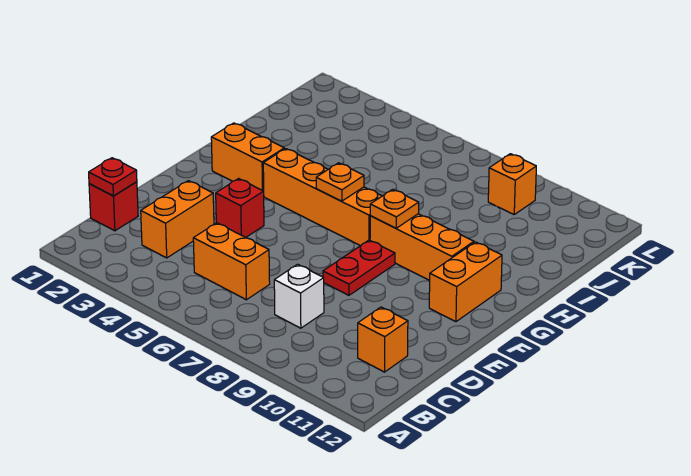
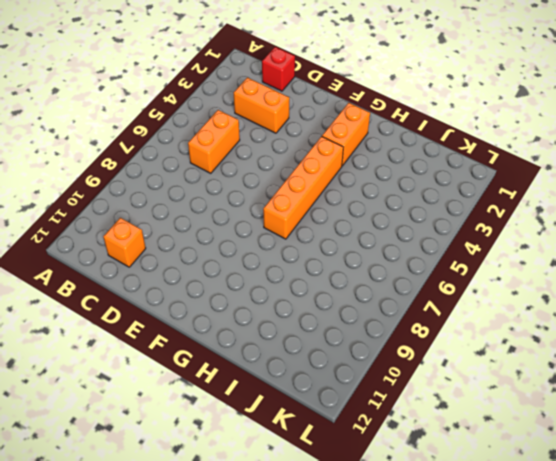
none -> white brick C8 level 1
none -> red brick E4 level 1
none -> red plate E8:F8 level 1

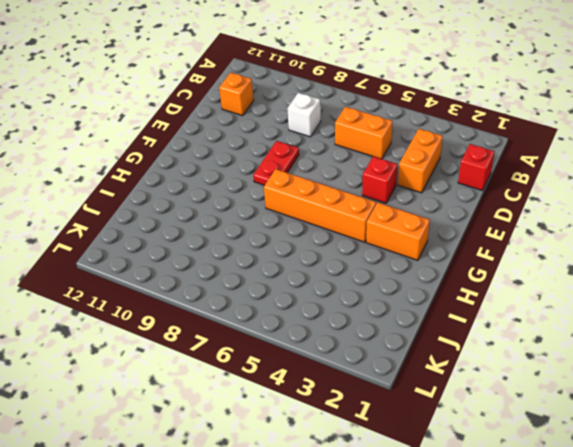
none -> orange brick F11:G11 level 1
none -> orange brick G8:G10 level 1
none -> orange brick K9 level 1

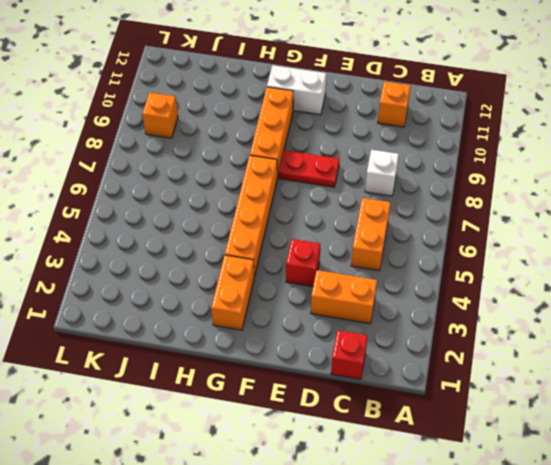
white brick F11:G11 level 1 -> orange brick F11:G11 level 1
none -> red plate C1 level 2
none -> orange plate G6 level 2
none -> orange plate G8 level 2

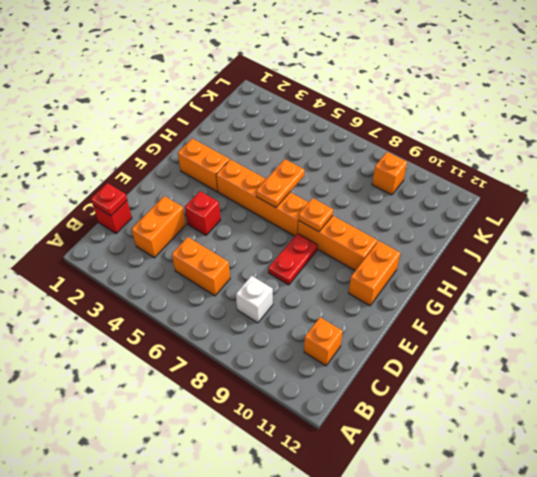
orange plate G6:H6 level 2 -> orange plate G6 level 2

